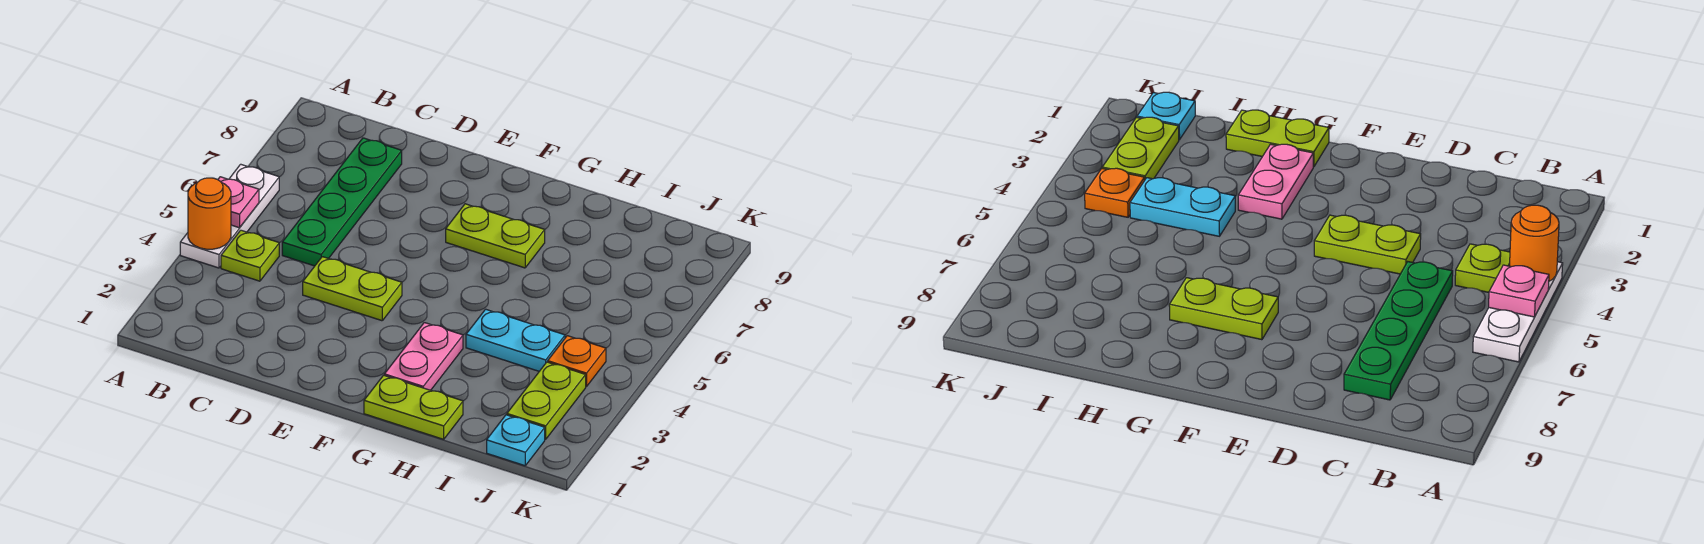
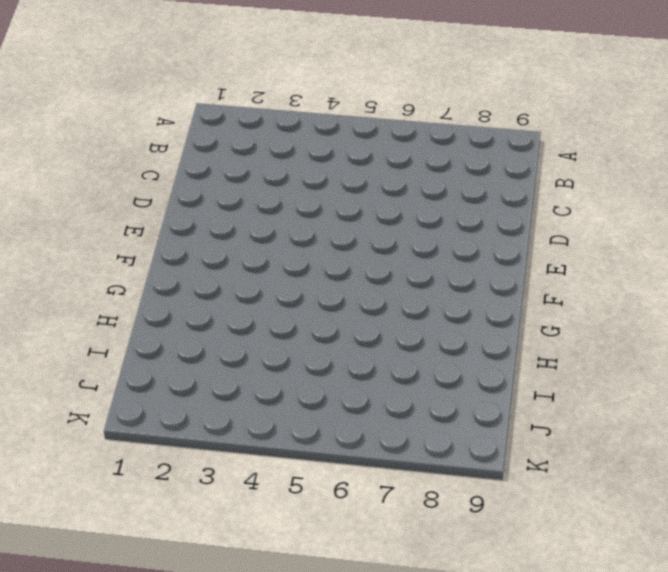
none -> white plate A4:A6 level 1
none -> lime plate B4 level 1
none -> green plate C5:C8 level 1

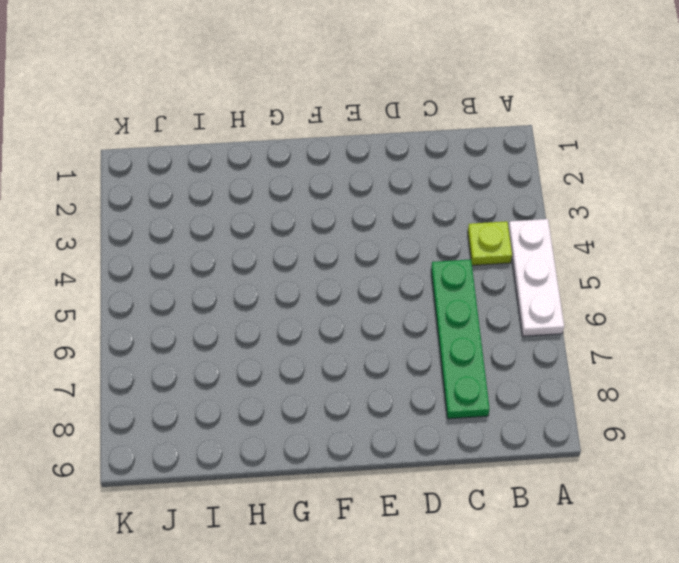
none -> lime plate D4:E4 level 1
none -> lime plate F7:G7 level 1
none -> lime plate G1:H1 level 1

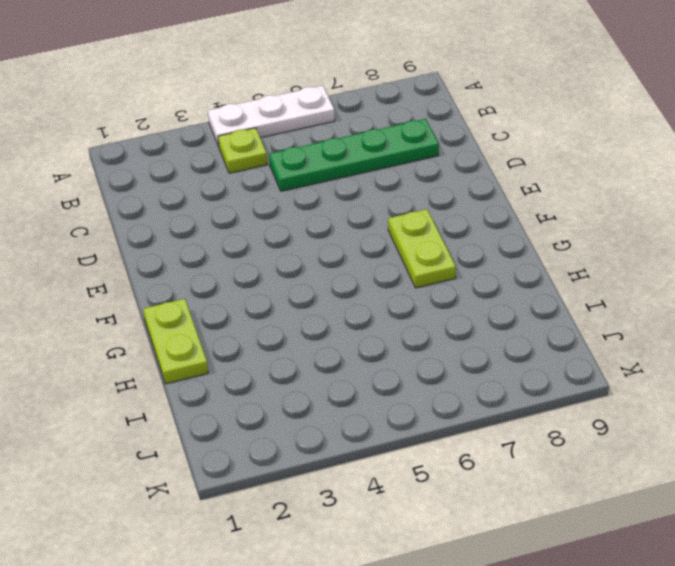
none -> lime plate D4:E4 level 1
none -> pink plate G2:G3 level 1
none -> cyan plate H4:I4 level 1

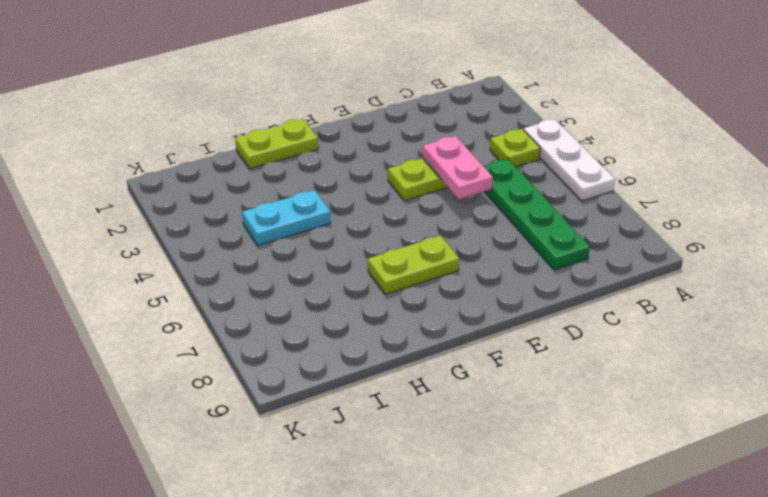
pink plate D4:D5 level 2 -> pink plate G2:G3 level 1
none -> cyan plate J1 level 1
none -> lime plate J2:J3 level 1
none -> orange plate J4 level 1

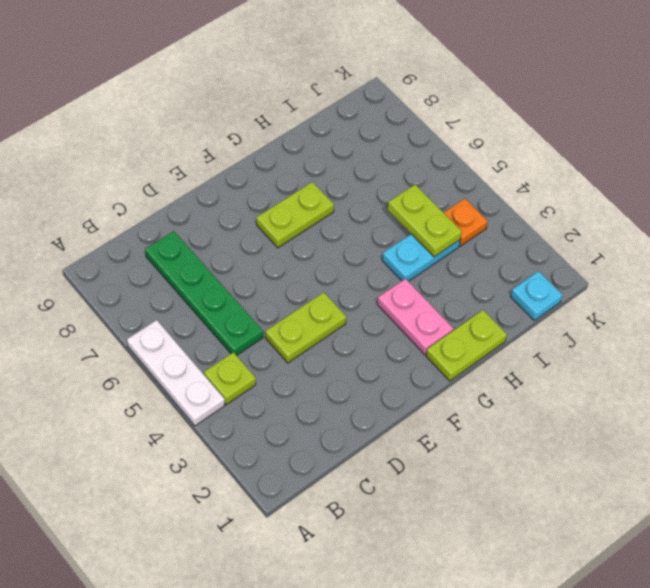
lime plate I4:I5 level 2 -> lime plate J2:J3 level 1
none -> orange round brick A4 level 2
none -> pink plate A5 level 2

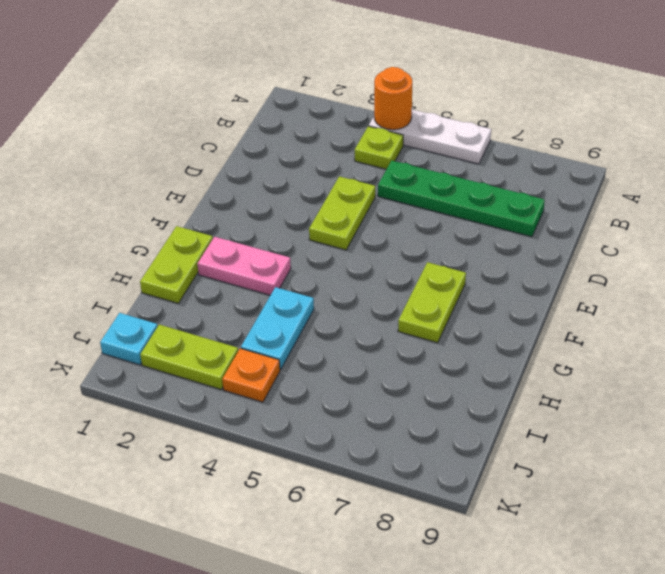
none -> pink plate A5 level 2

